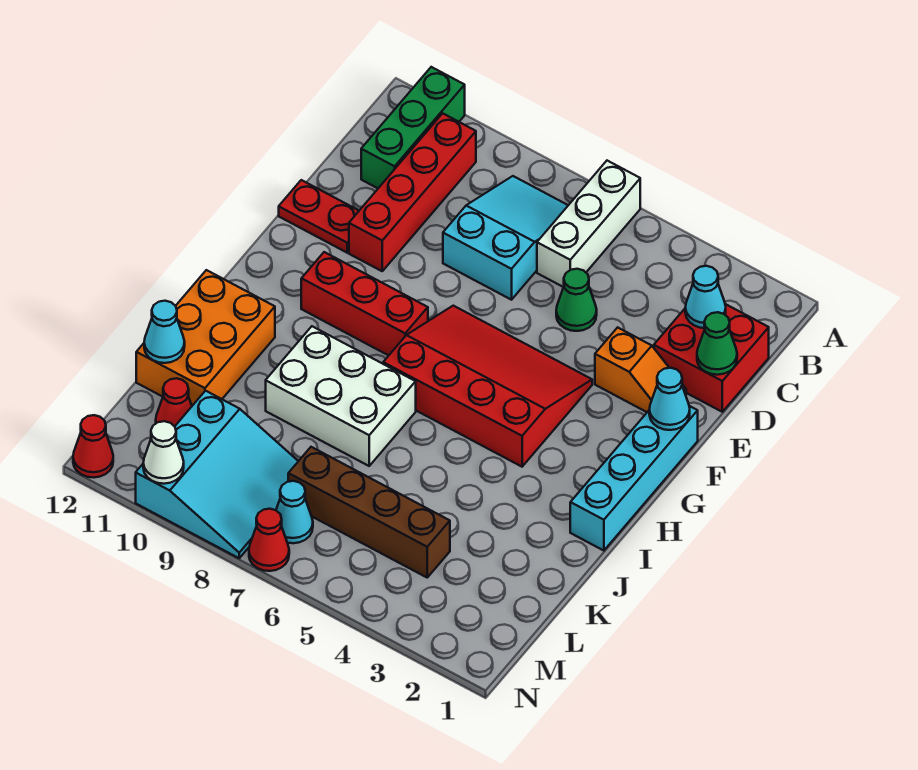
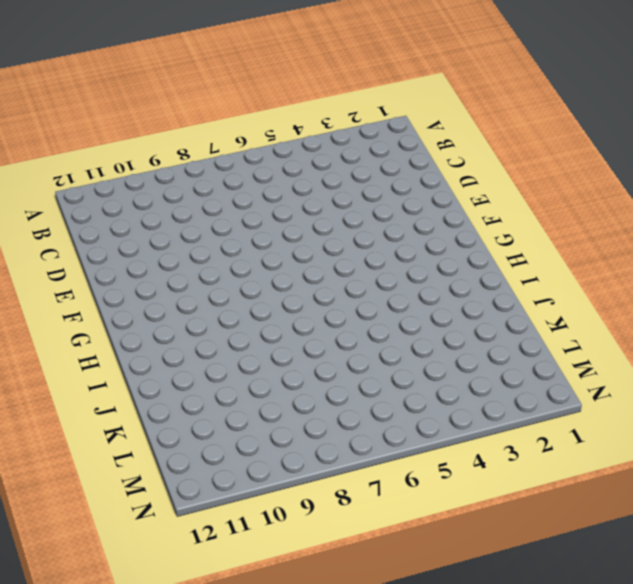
none -> white brick A6:C6 level 1
none -> green brick A11:C11 level 1
none -> cyan slope B7:D8 level 1 top D

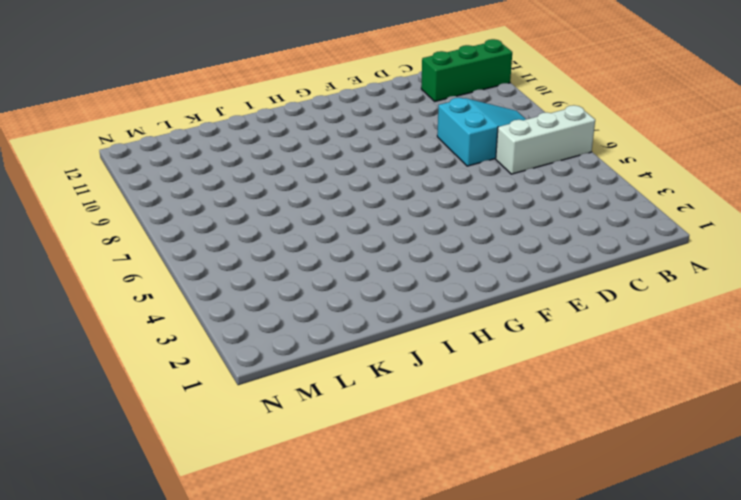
none -> red brick B10:E10 level 1
none -> red brick C1:D2 level 1
none -> green cone D5 level 1

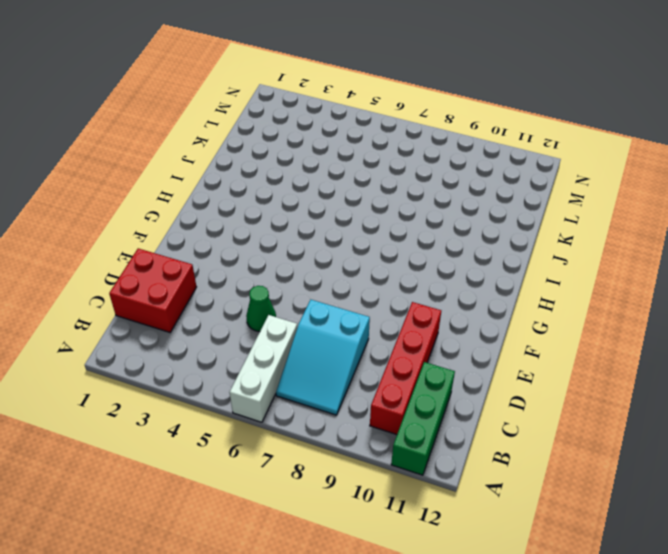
none -> orange slope E2:E3 level 1 top 3
none -> red plate E11:E12 level 1
none -> cyan brick F1:I1 level 1

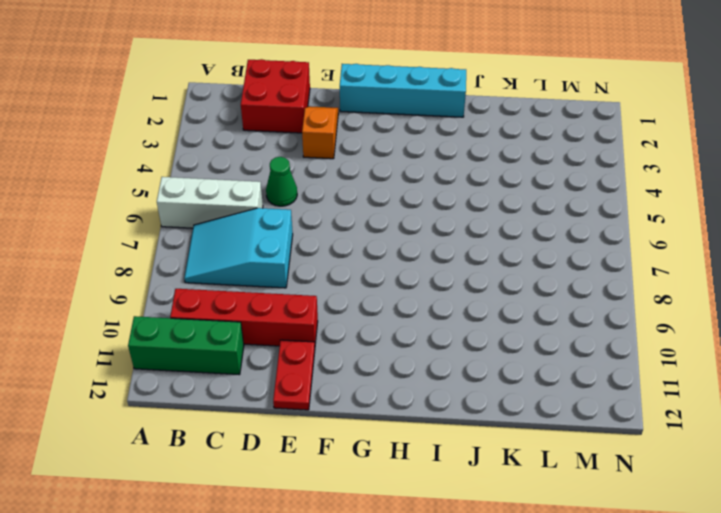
none -> red slope F4:H7 level 1 top H
none -> red brick G8:G10 level 1
none -> white brick I7:J9 level 1

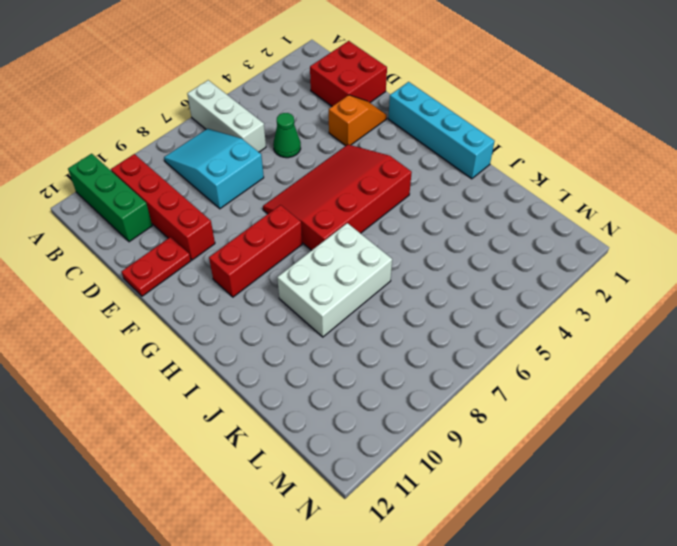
none -> orange brick I11:K12 level 1
none -> brown brick L4:L7 level 1
none -> cyan slope L8:N10 level 1 top 10

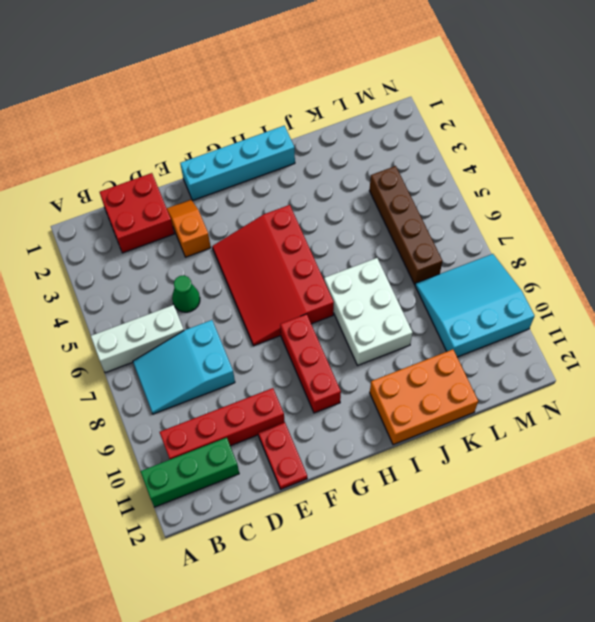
none -> red cone L11 level 1
none -> cyan cone M7 level 1
none -> red cone N7 level 1

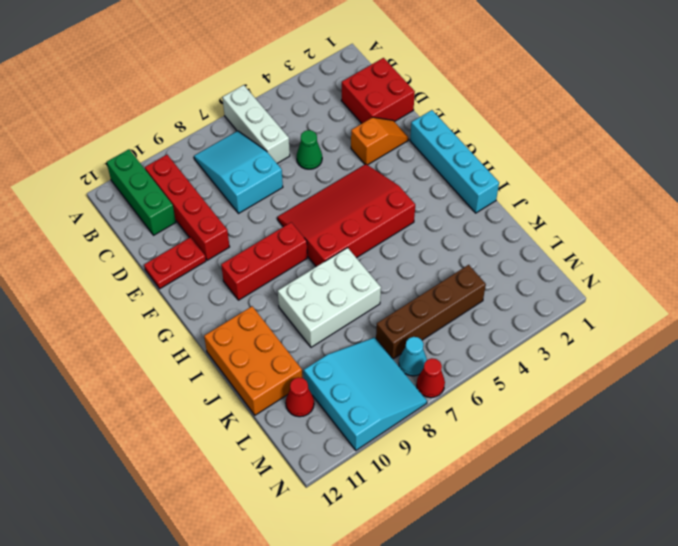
none -> red cone N12 level 1
none -> cyan cone C2 level 2
none -> green cone D1 level 2

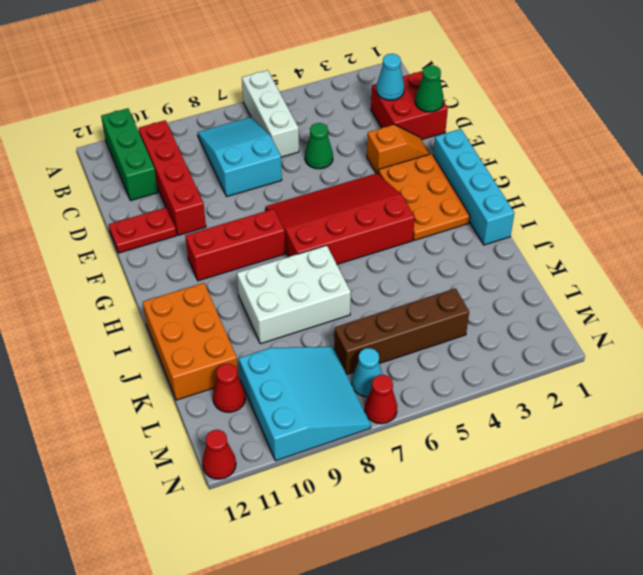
orange plate F2:H3 level 1 -> none
none -> cyan cone F1 level 2
none -> cyan cone K12 level 2
none -> white cone N10 level 2

